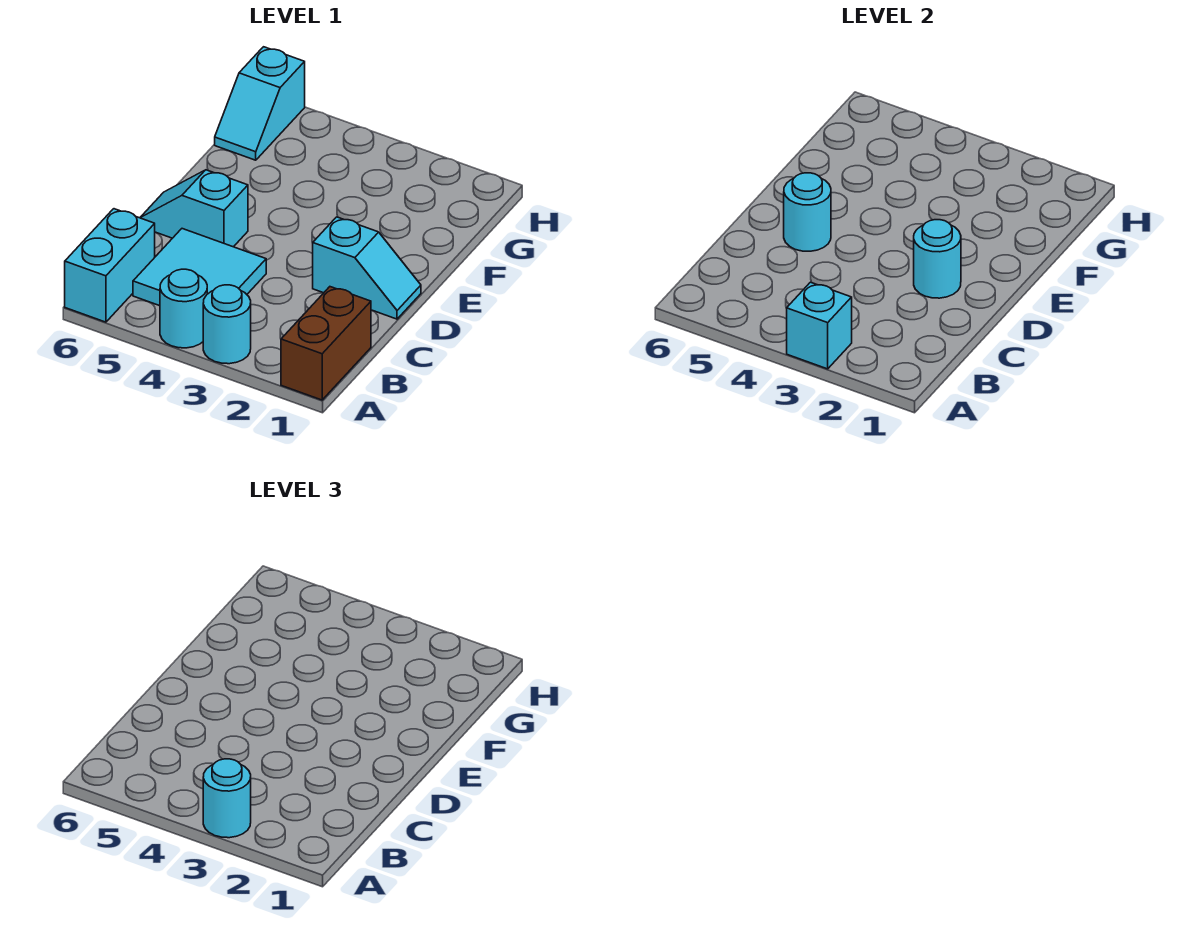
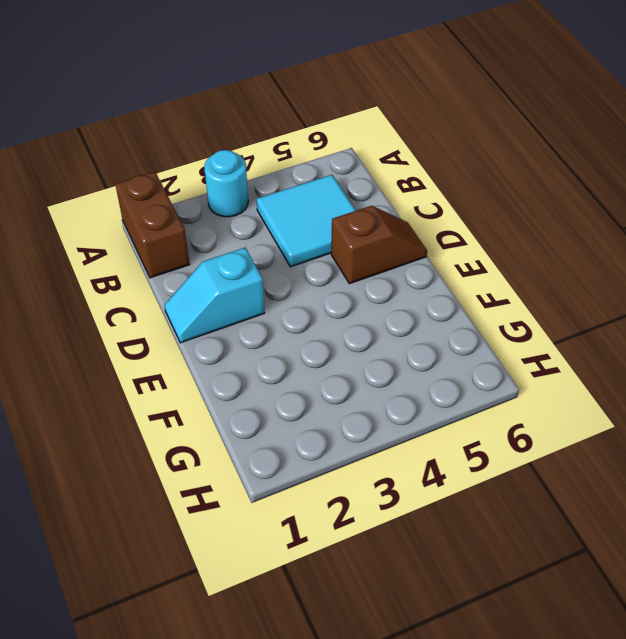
brown slope D5:D6 level 1 top 5 -> cyan slope D5:D6 level 1 top 5
none -> cyan round brick A4 level 1
none -> cyan brick A6:B6 level 1
none -> cyan slope G6:H6 level 1 top H

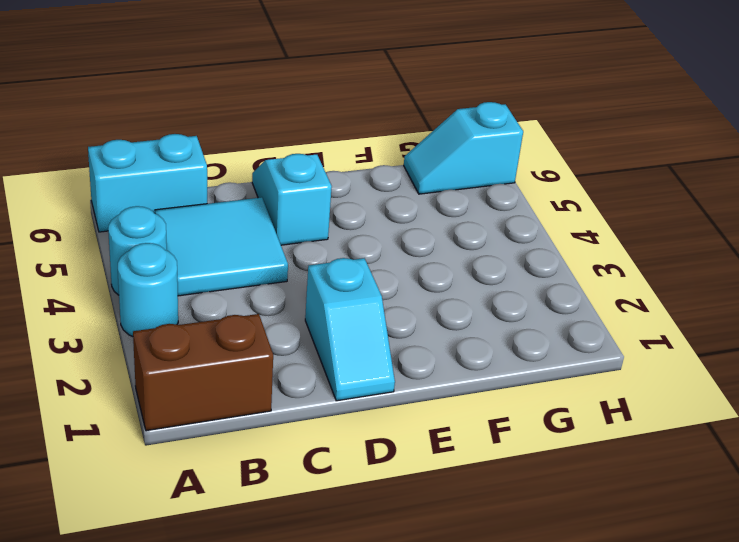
none -> cyan brick A3 level 2
none -> cyan round brick D2 level 2
none -> cyan round brick D5 level 2

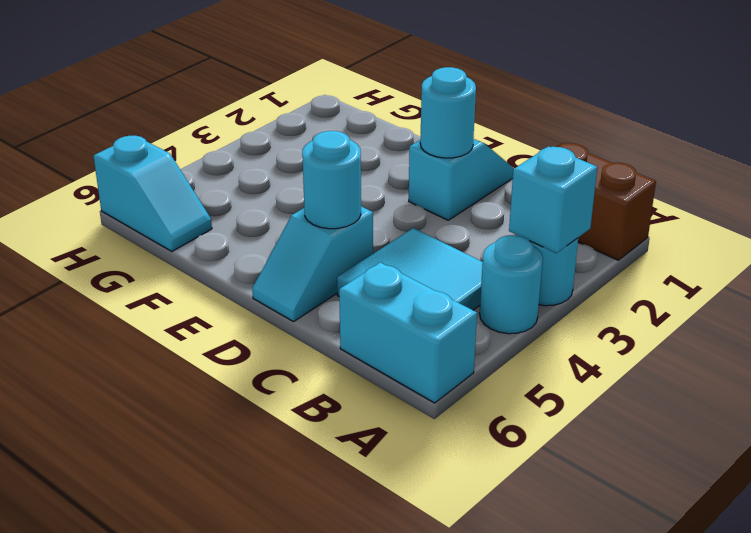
none -> cyan round brick A3 level 3

